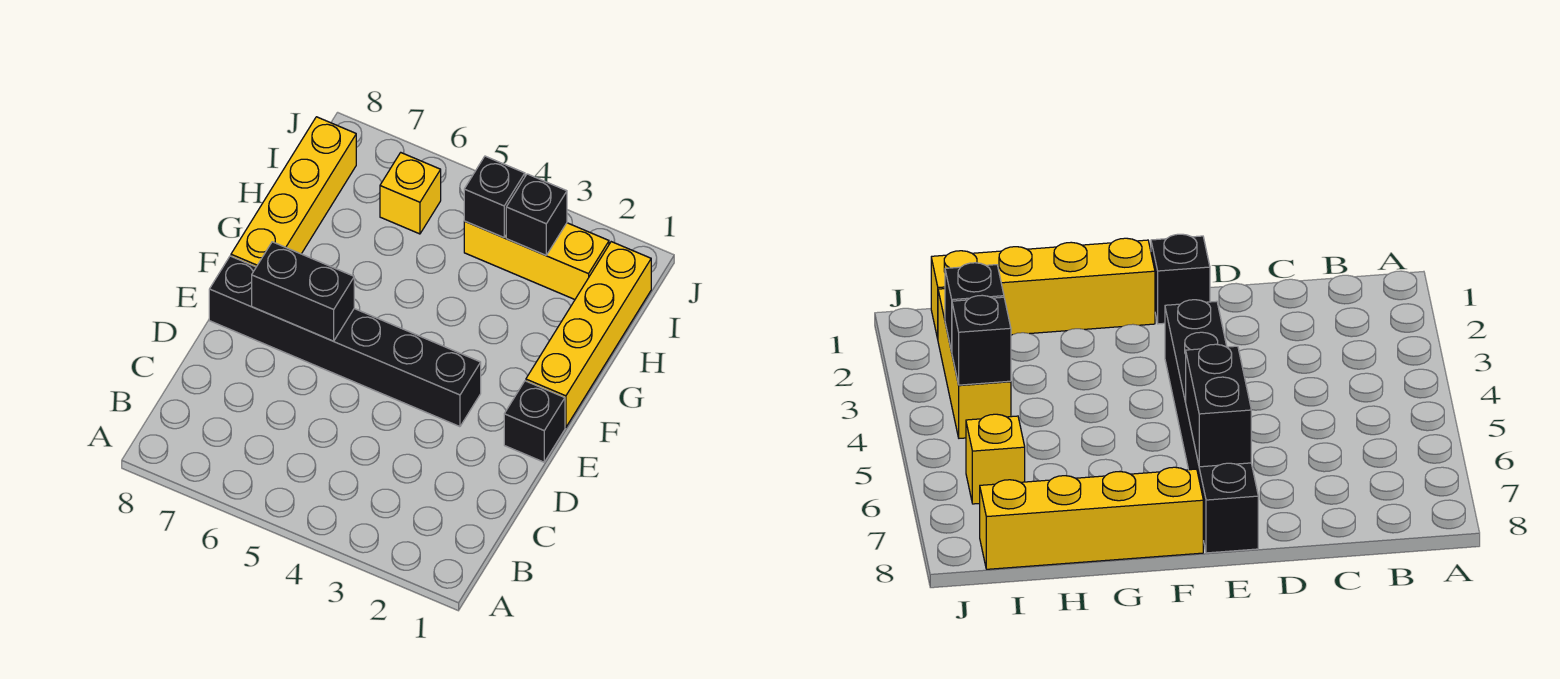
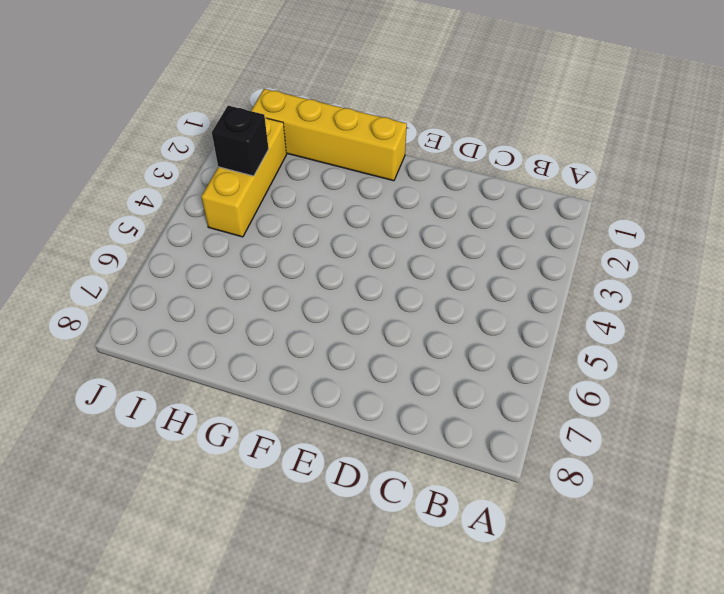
none -> black brick E1 level 1
none -> black brick E3:E8 level 1

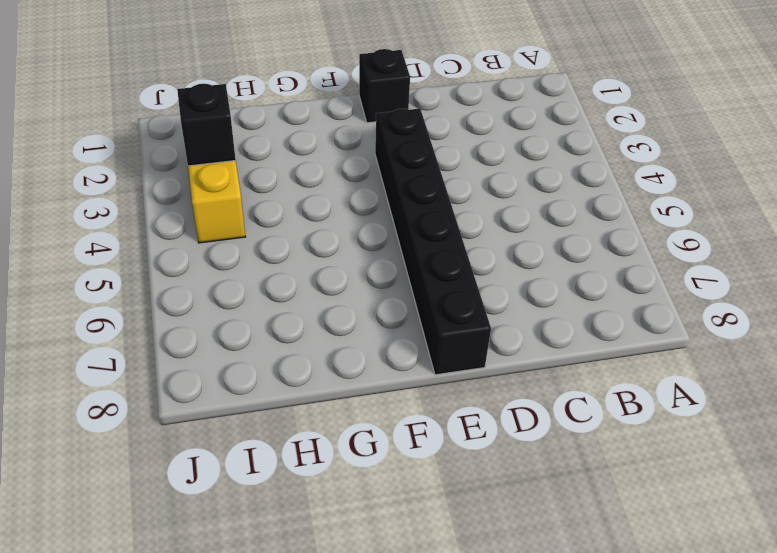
none -> yellow brick F1:I1 level 1
none -> yellow brick F8:I8 level 1

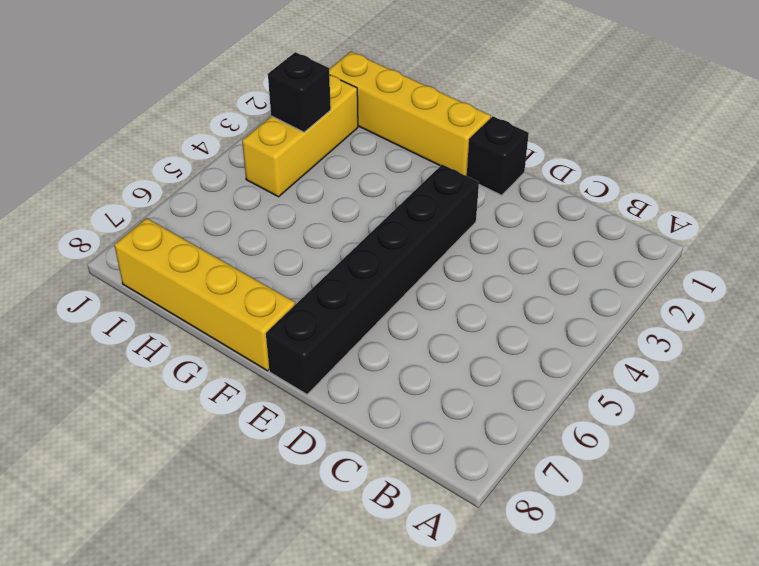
none -> yellow brick I6 level 1
none -> black brick E6:E7 level 2

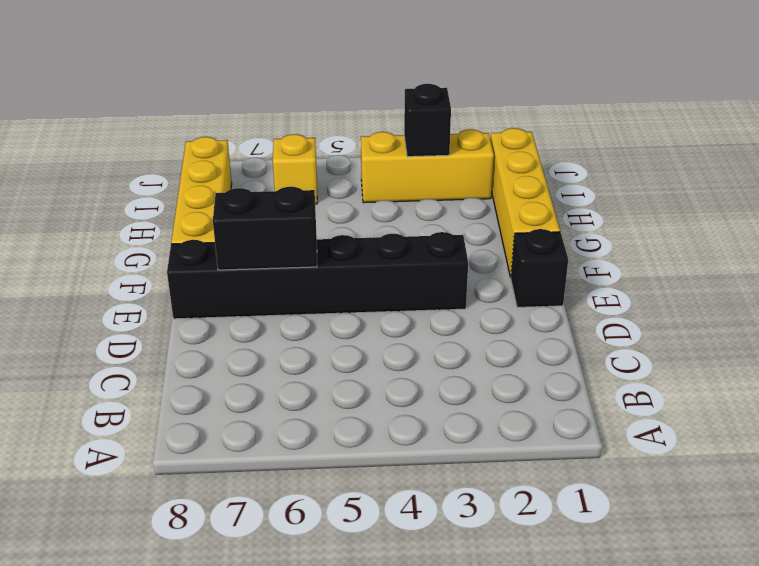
none -> black brick I4 level 2

